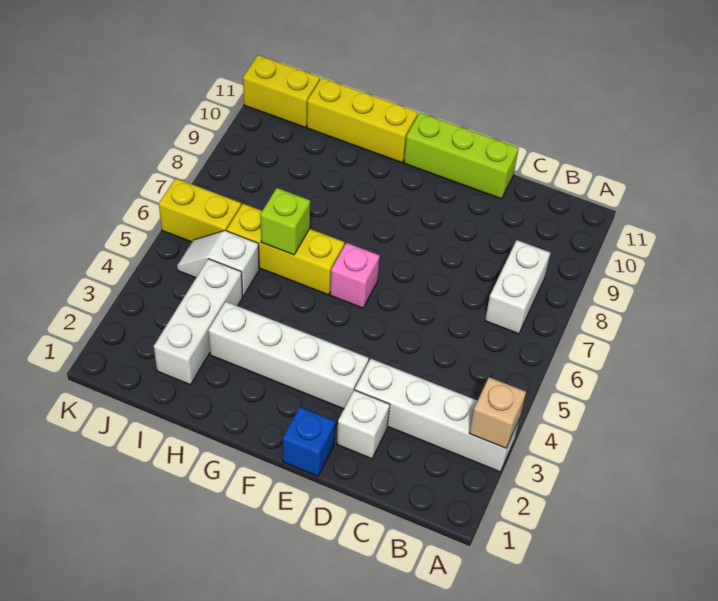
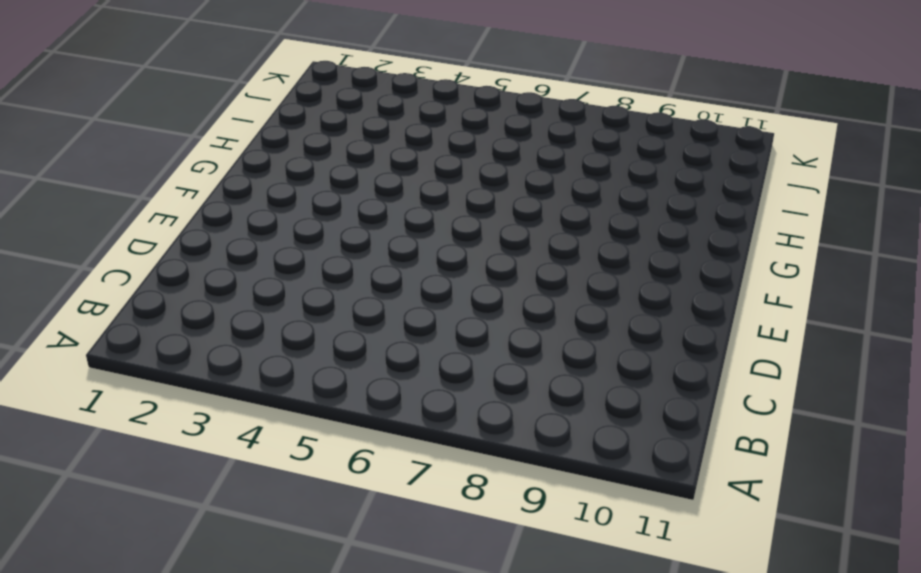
none -> white brick A3:D3 level 1
none -> white brick B7:B8 level 1
none -> white brick D2 level 1

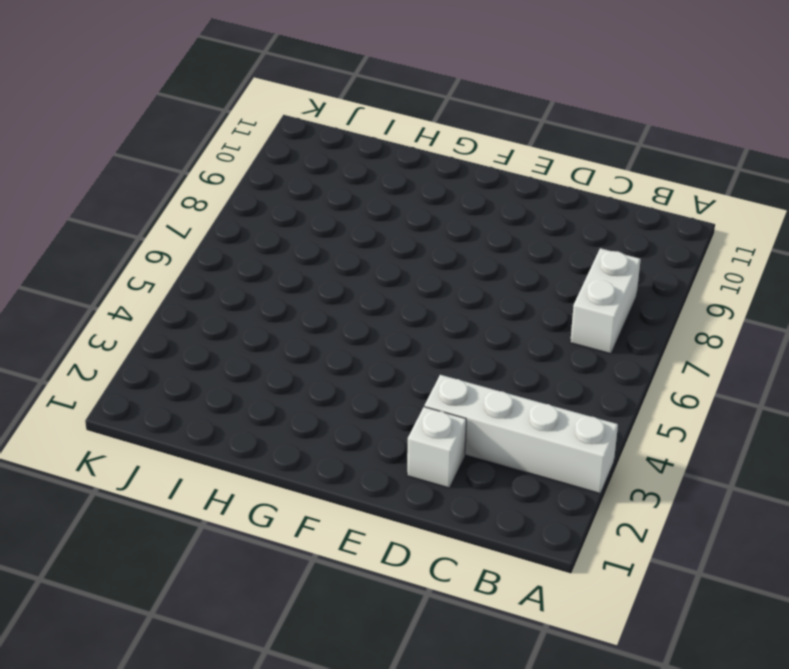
none -> lime brick D11:F11 level 1
none -> blue brick E1 level 1
none -> white brick E3:H3 level 1

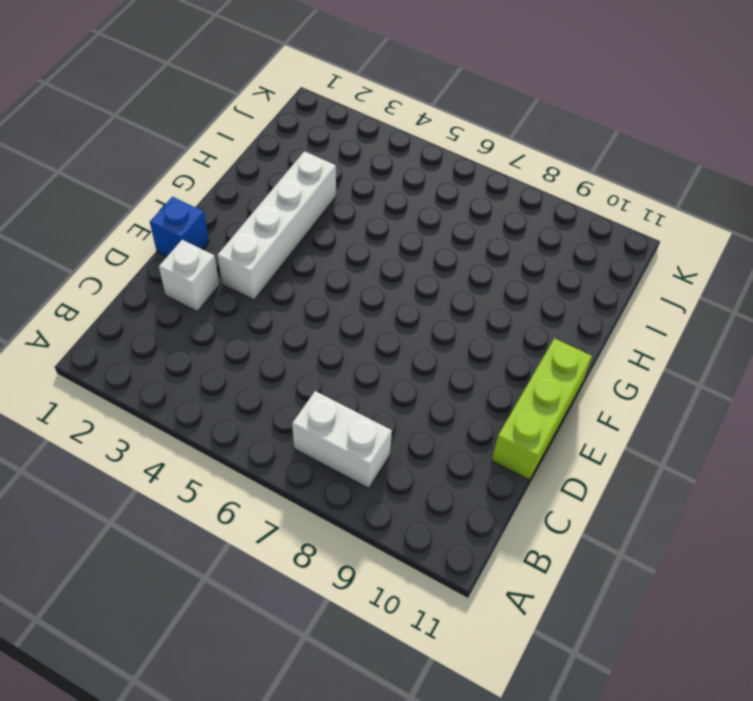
none -> white brick A3:D3 level 1
none -> pink brick F6 level 1
none -> yellow brick G6:I6 level 1

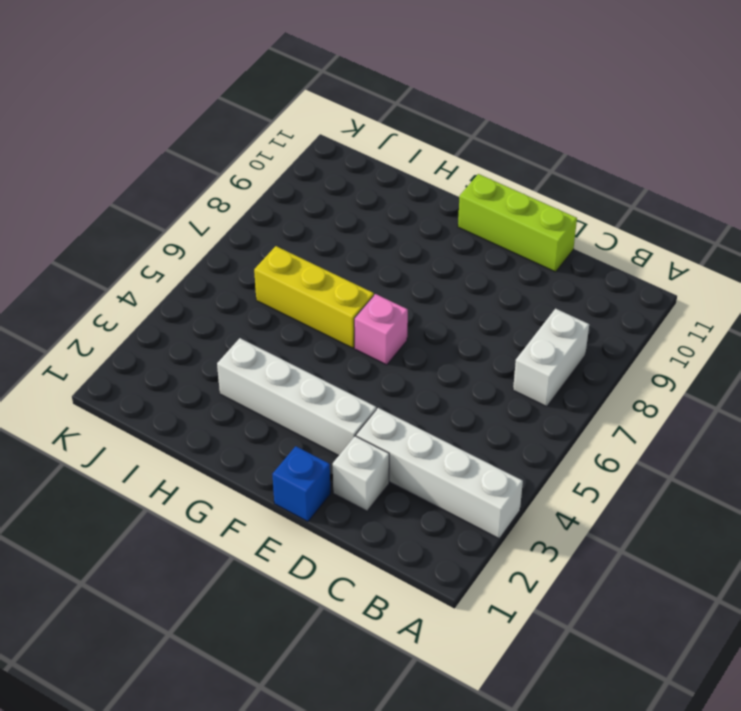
none -> yellow brick G11:I11 level 1
none -> white brick I2:I4 level 1
none -> white slope I5:J5 level 1 top I

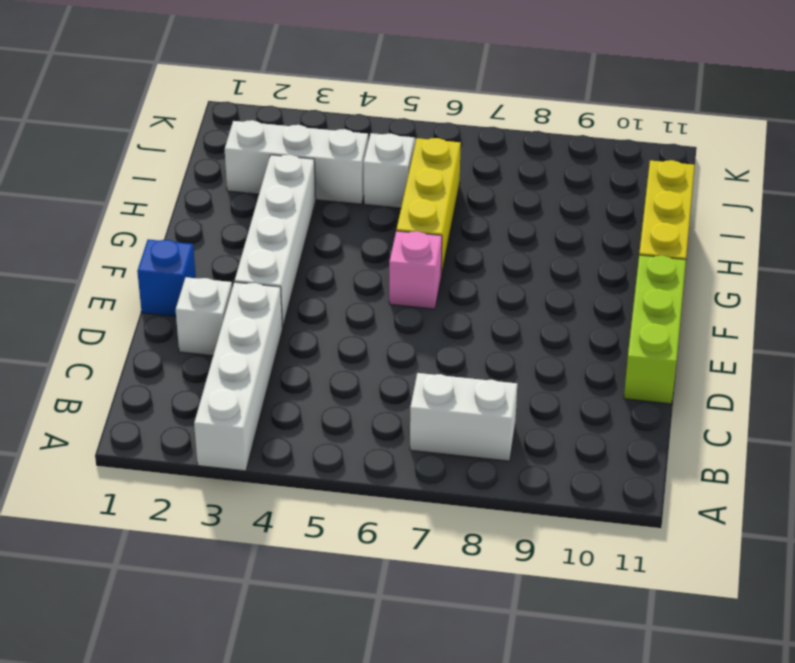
none -> yellow brick J6:K6 level 1
none -> yellow brick J11:K11 level 1
none -> tan brick A3 level 2

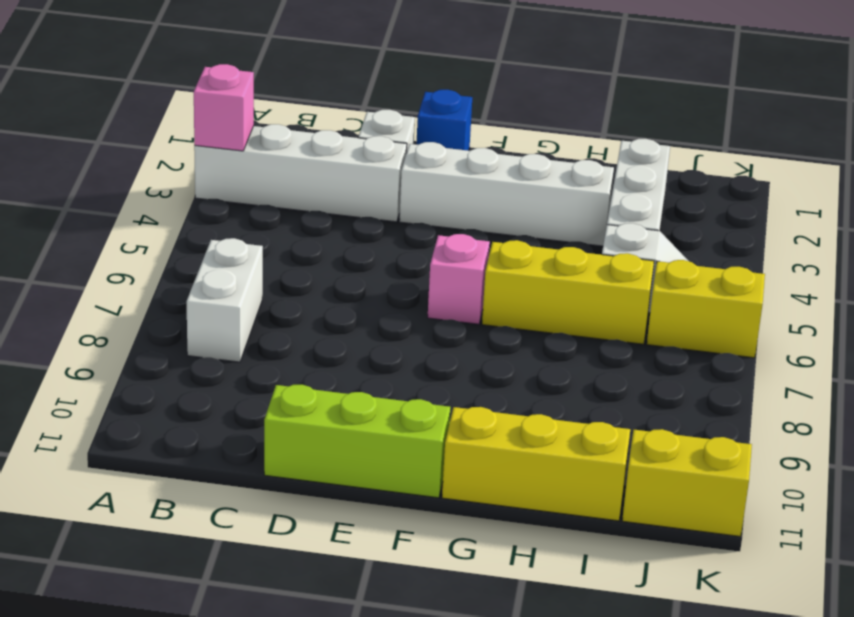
pink brick A3 level 2 -> tan brick A3 level 2
none -> lime brick H6 level 2

